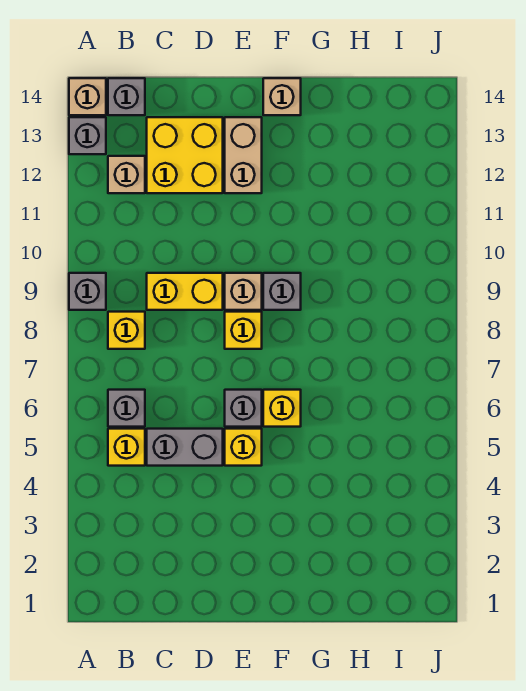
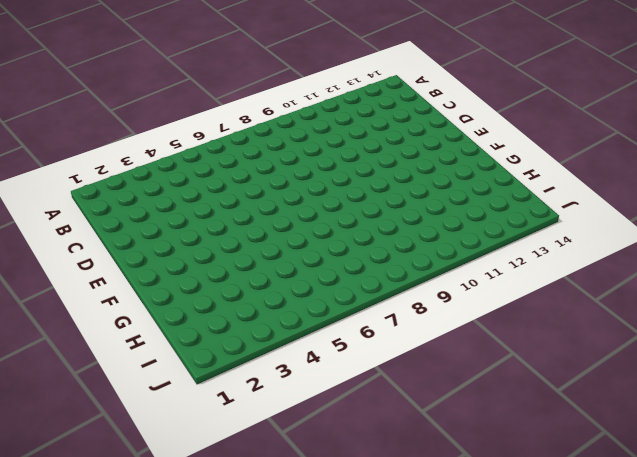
none -> grey brick A9 level 1
none -> grey brick A13 level 1
none -> tan brick A14 level 1

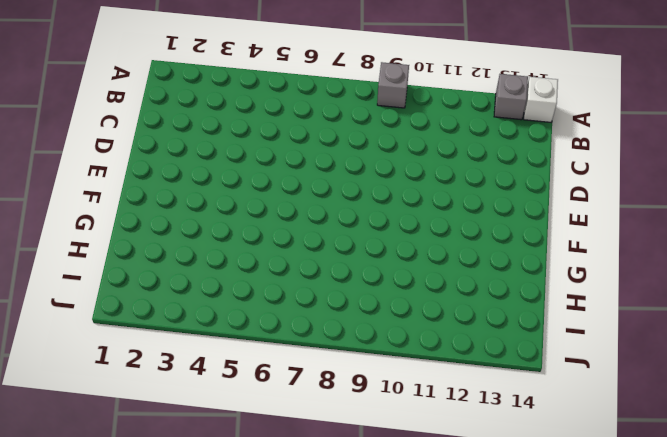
white brick A14 level 1 -> tan brick A14 level 1
none -> yellow brick B5 level 1
none -> grey brick B6 level 1
none -> yellow brick B8 level 1

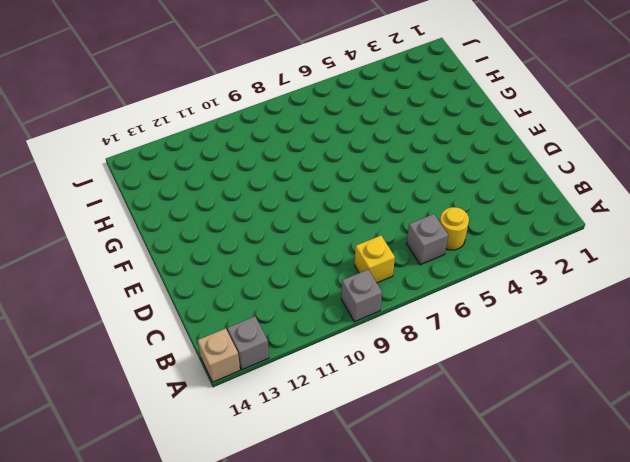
yellow round brick B5 level 1 -> yellow brick B5 level 1
none -> tan brick B12 level 1
none -> grey brick B14 level 1
none -> grey brick C5:D5 level 1

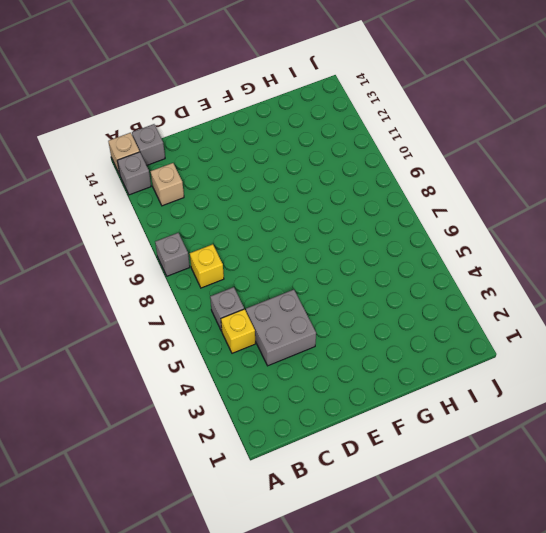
grey brick C4:D5 level 1 -> grey brick C5:D5 level 1
none -> yellow brick C9:D9 level 1
none -> yellow brick C12:D13 level 1
none -> yellow brick E5 level 1

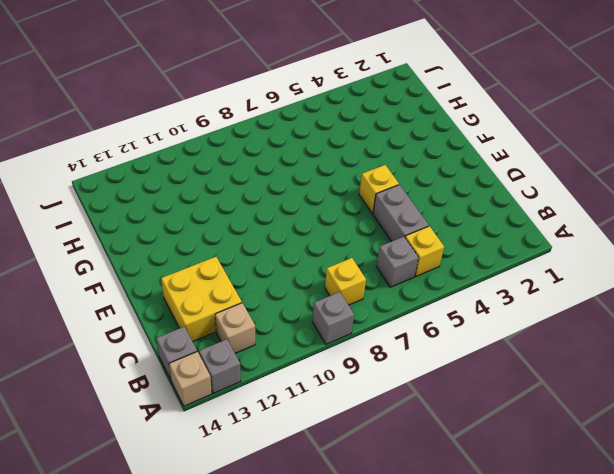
none -> yellow brick C9:D9 level 1
none -> grey brick E6 level 1
none -> yellow brick E8 level 1

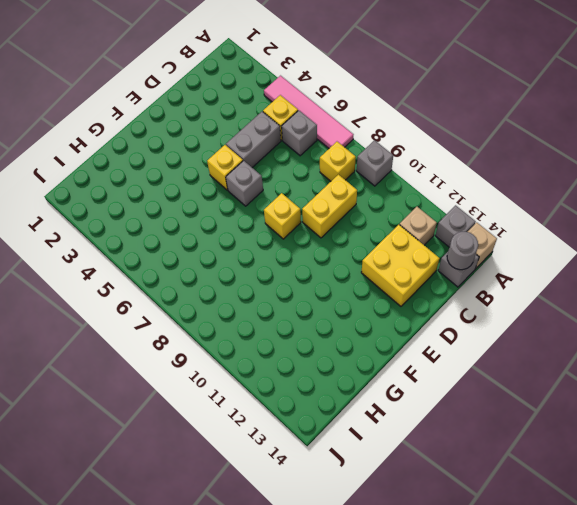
pink tile A4:A7 level 1 -> none
grey round brick B14 level 2 -> none
none -> tan brick E9 level 1
none -> tan brick E12:E13 level 1
none -> yellow brick F6 level 1

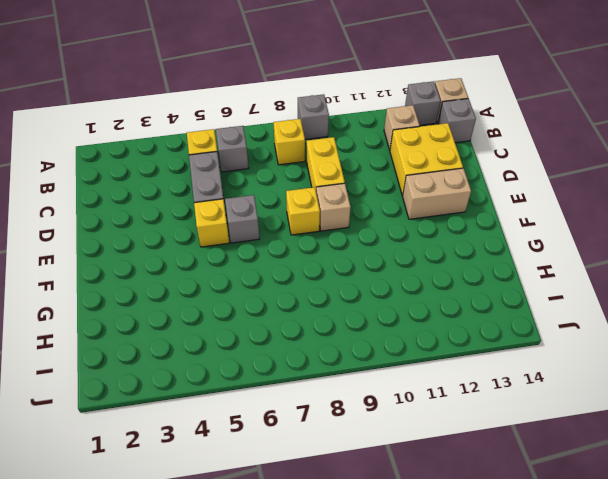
none -> yellow brick F6 level 1
none -> grey brick F9 level 1
none -> tan brick F14 level 1

